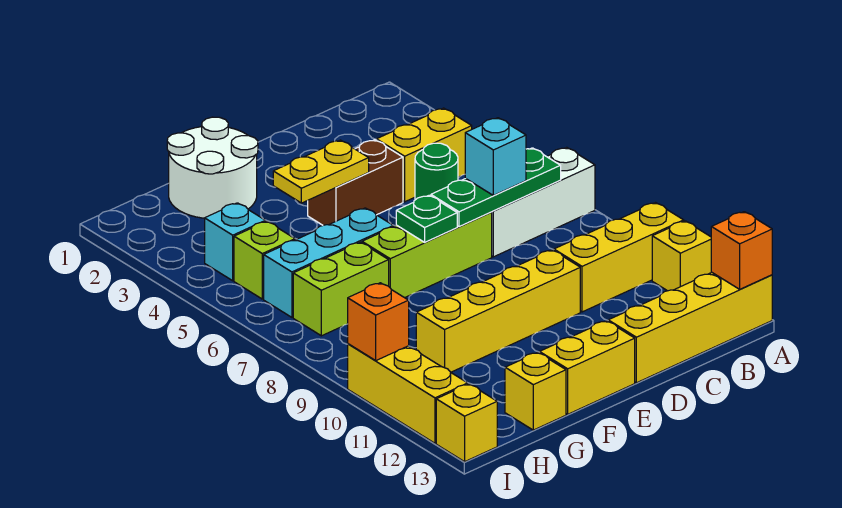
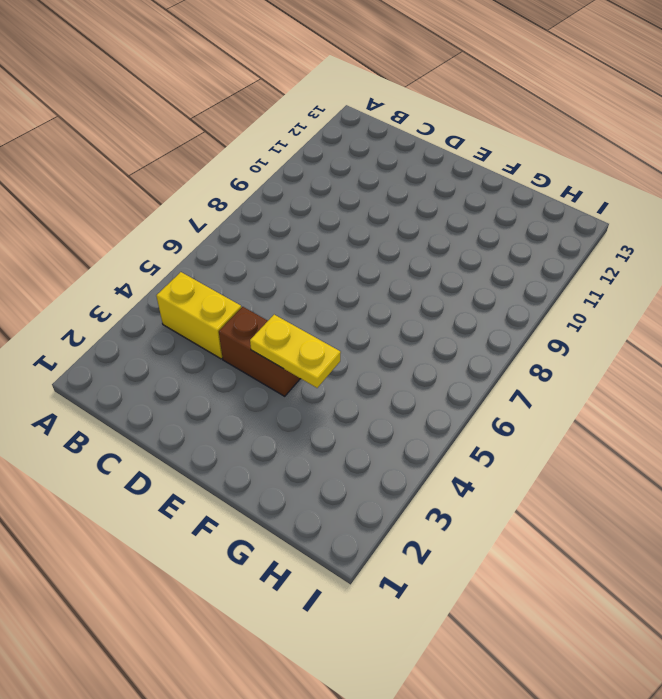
none -> white brick A7:C7 level 1
none -> yellow brick A10:C10 level 1
none -> yellow brick A11 level 1

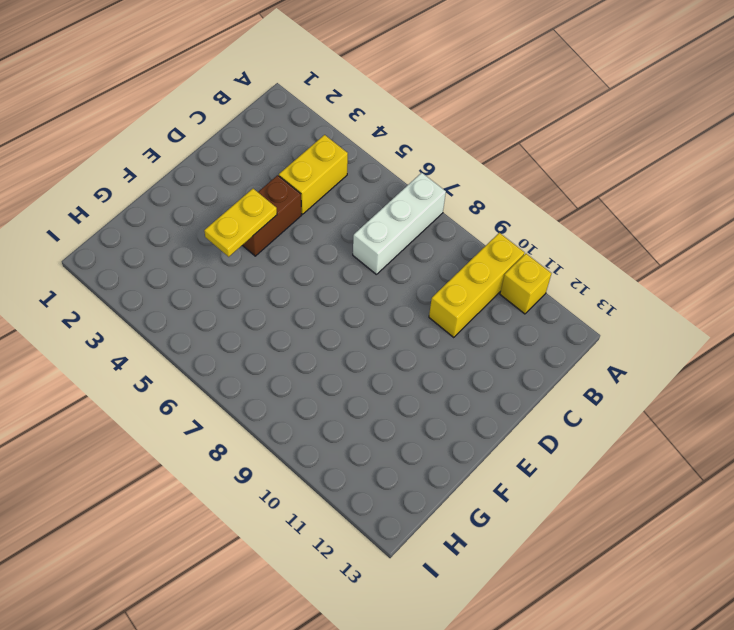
none -> yellow brick A13:D13 level 1
none -> green round brick C5 level 1
none -> lime brick D7:F7 level 1

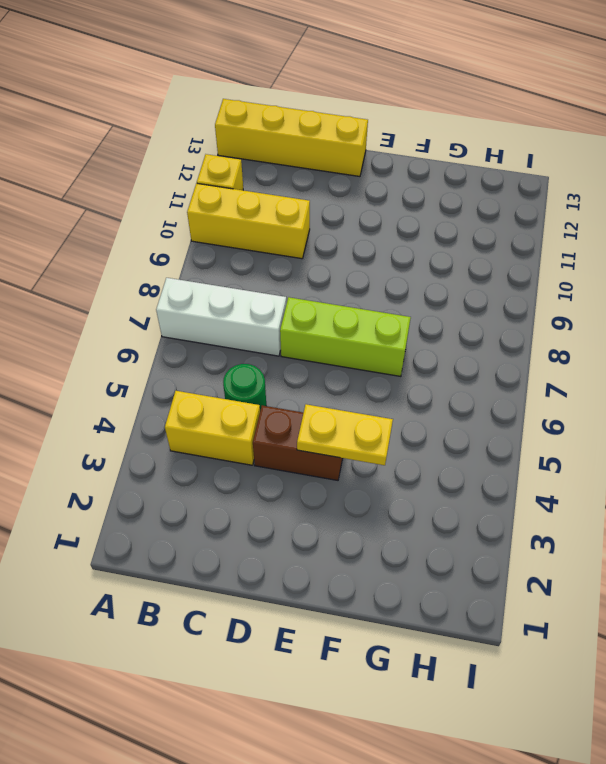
none -> yellow brick D10:G10 level 1
none -> yellow brick E13:F13 level 1
none -> white round brick F1:G2 level 1

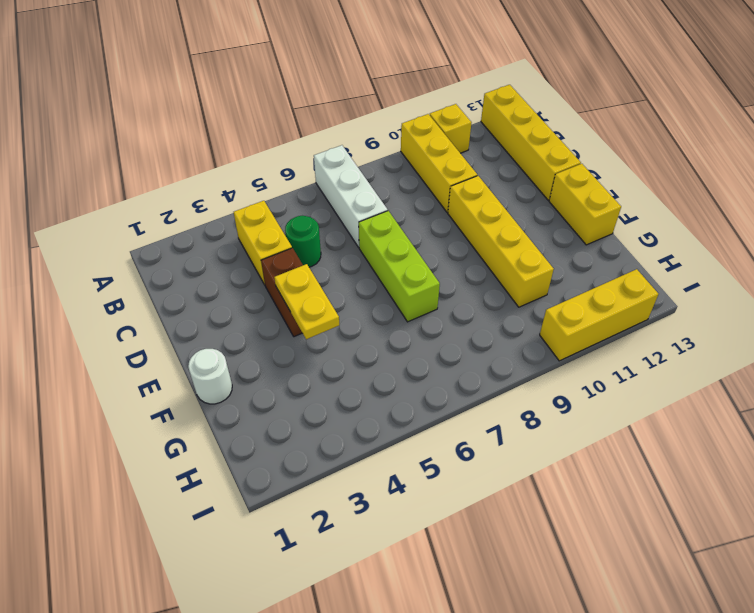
white round brick F1 level 1 -> white round brick F1:G2 level 1
none -> cyan brick F6:H6 level 1
none -> lime brick G7:H7 level 1
none -> yellow brick G13 level 1

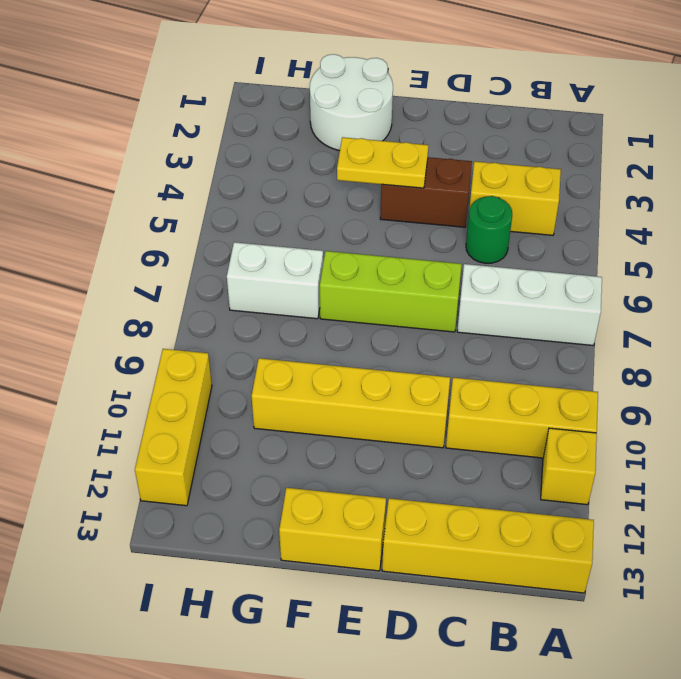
white brick G7:H7 level 1 -> lime brick G7:H7 level 1
none -> cyan brick F6:H6 level 1
none -> yellow brick G13 level 1
none -> cyan brick H4 level 1

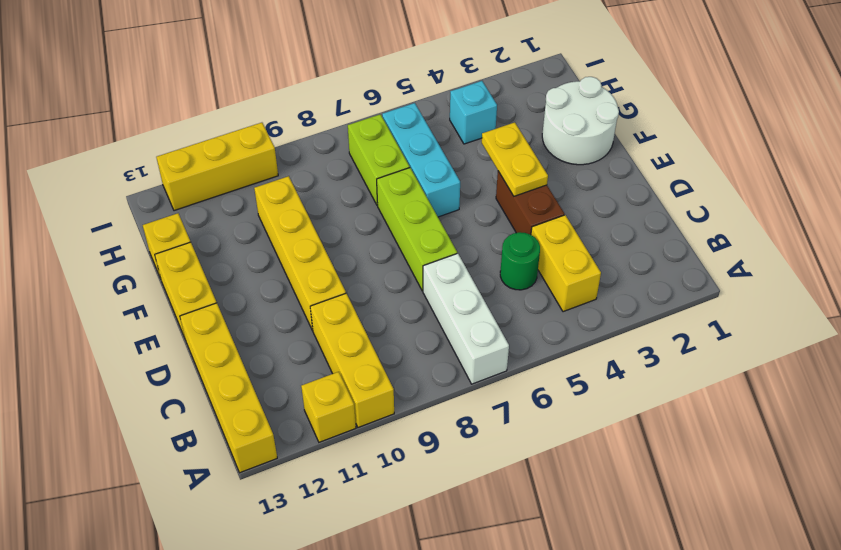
none -> lime brick H5 level 1
none -> yellow brick I13 level 1
none -> orange brick A13 level 2

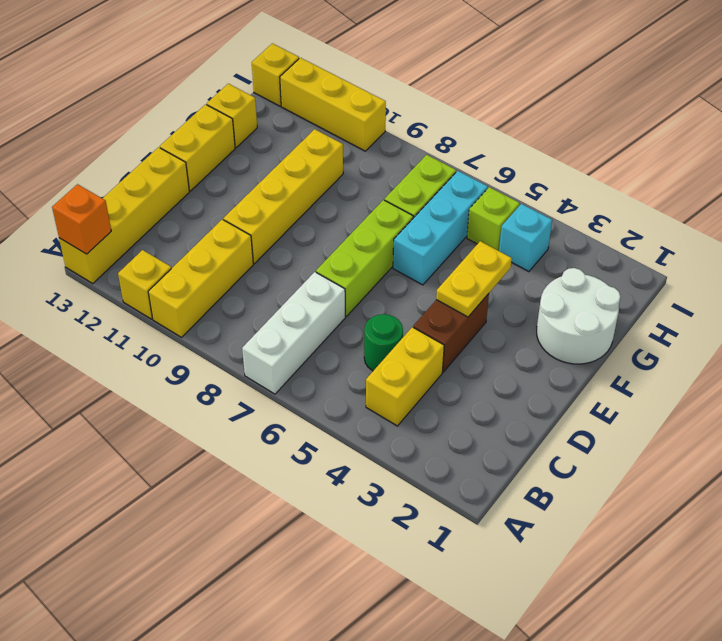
none -> green plate B7:D7 level 2
none -> green plate E7 level 2
none -> orange brick I10 level 2

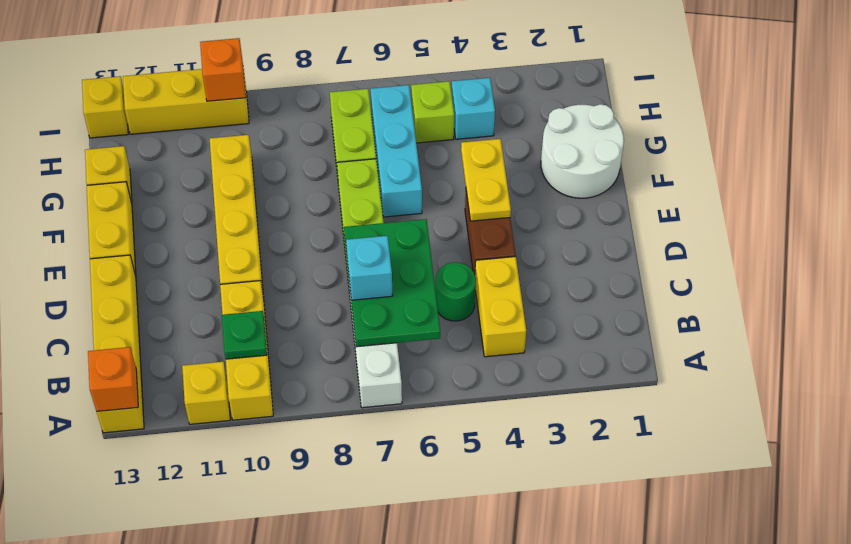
green plate B6:D7 level 2 -> green plate B7:D7 level 2
green plate B10 level 2 -> green plate E7 level 2

